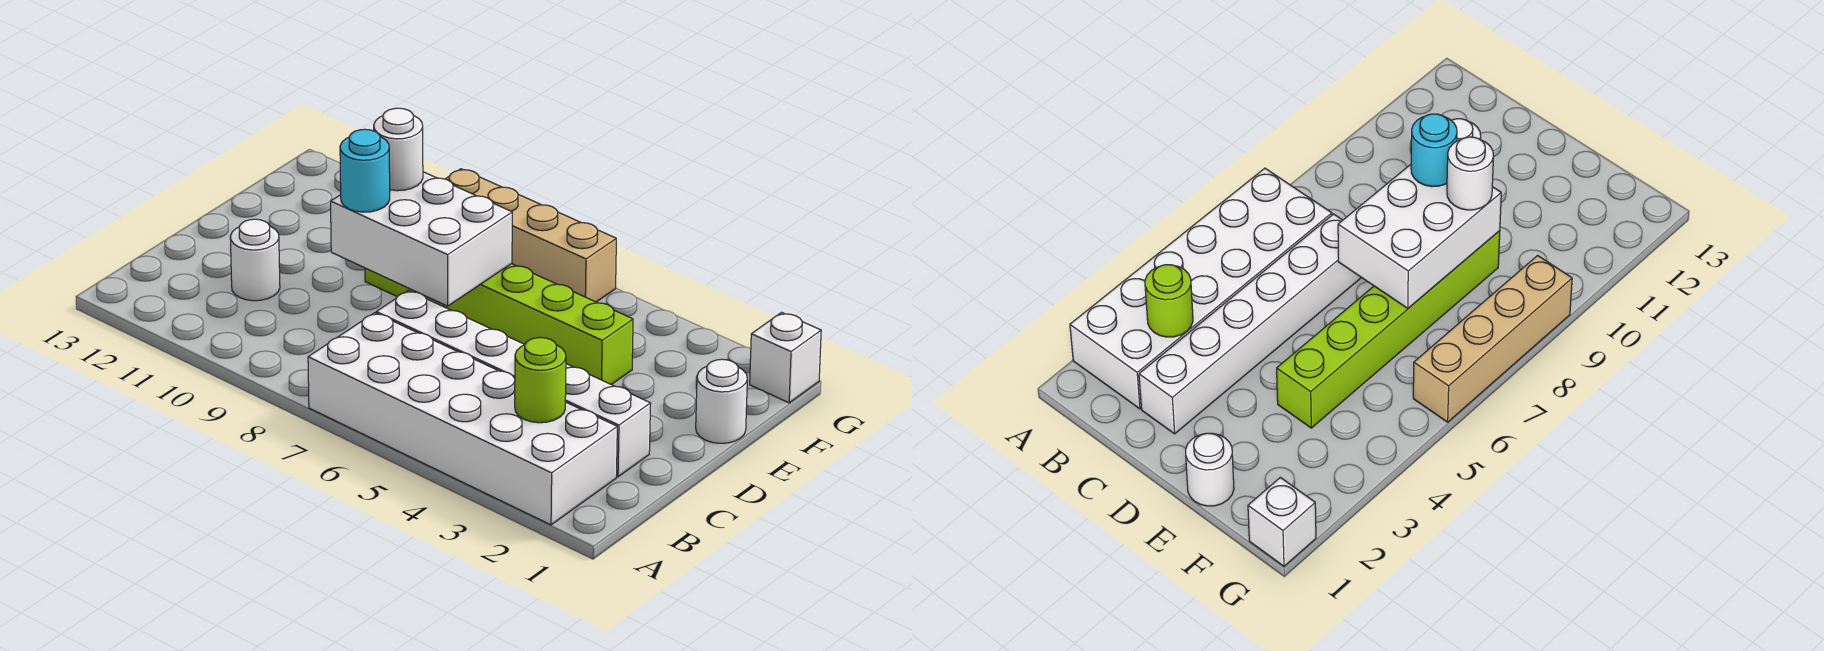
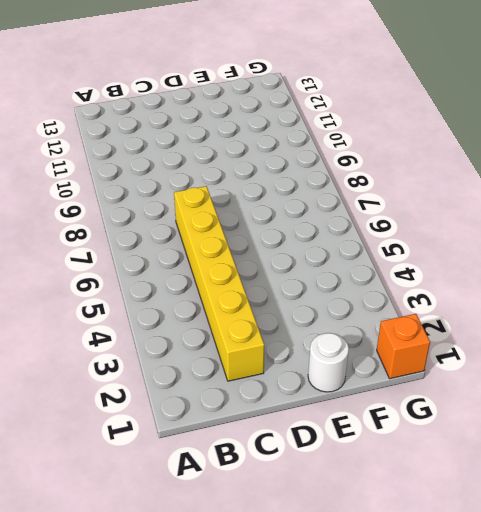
yellow brick C2:C7 level 1 -> white brick C2:C7 level 1
orange brick G1 level 1 -> white brick G1 level 1
none -> white brick A2:B7 level 1
none -> white round brick C11 level 1

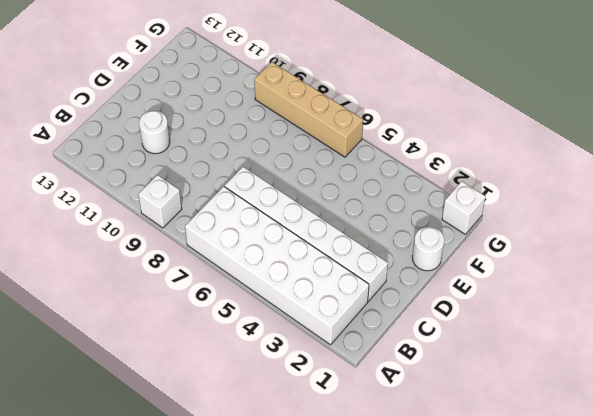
white brick A9 level 1 -> none
none -> lime brick E4:E9 level 1
none -> lime round brick B3 level 2

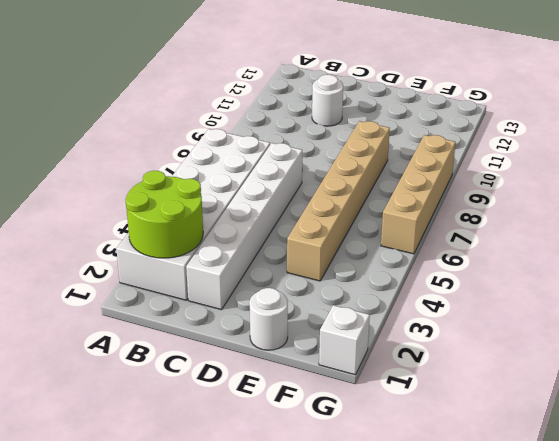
lime round brick A2:B3 level 2 -> lime round brick B3 level 2
tan brick E4:E9 level 1 -> lime brick E4:E9 level 1
none -> white brick D7:E9 level 2
none -> cyan round brick D9 level 3

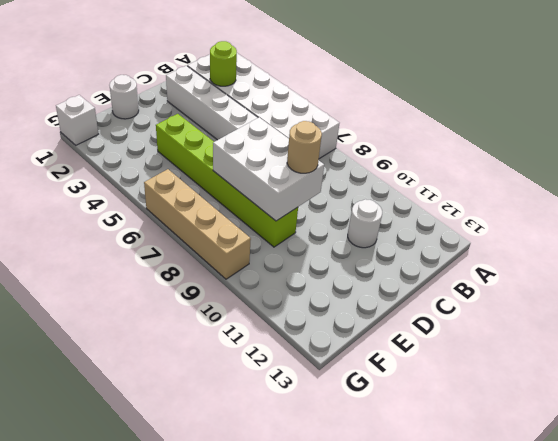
tan round brick D9 level 3 -> cyan round brick D9 level 3
none -> white round brick E9 level 3

